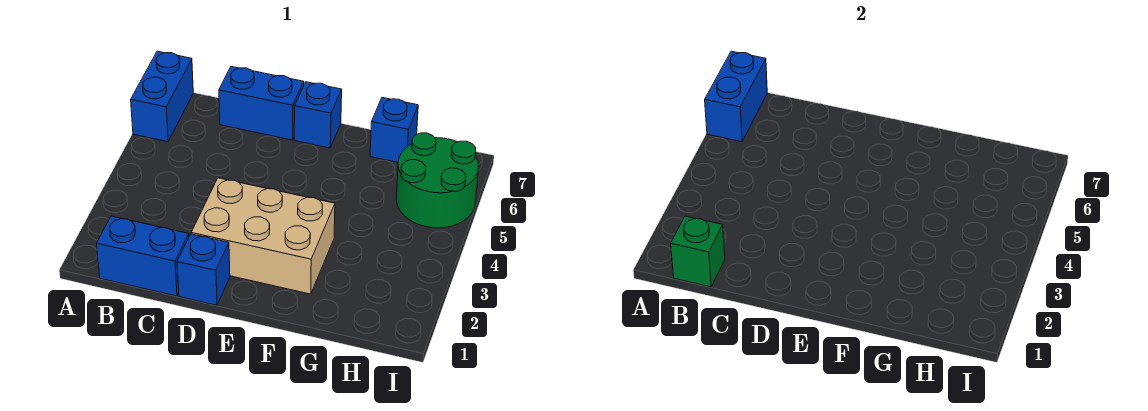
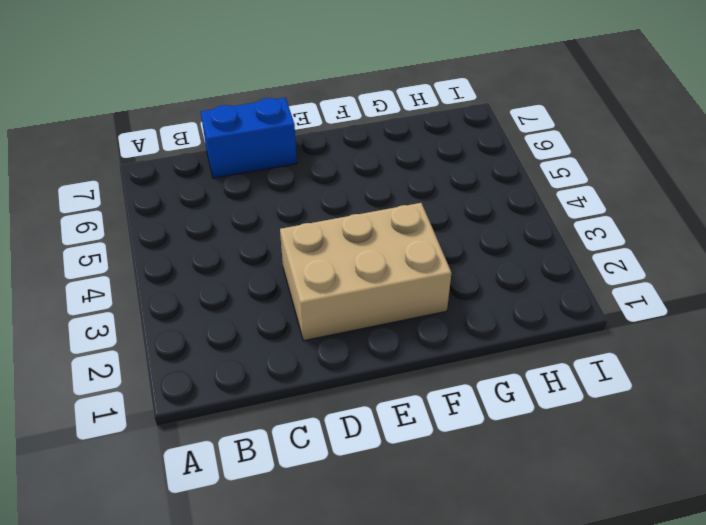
none -> blue brick A6:A7 level 1
none -> blue brick B1:C1 level 1

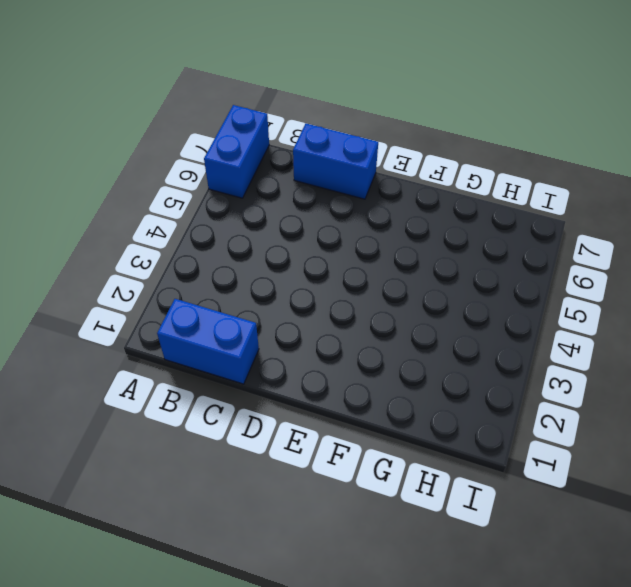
none -> blue brick D1 level 1
none -> tan brick D2:F3 level 1

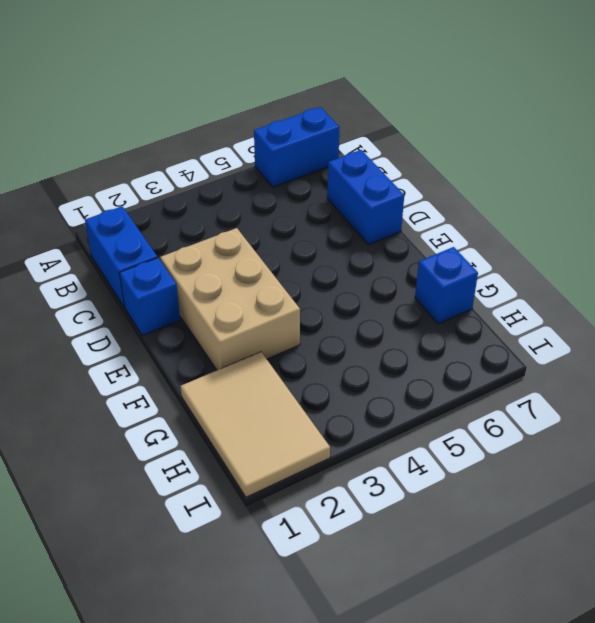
tan tile G1:I2 level 1 -> none
none -> blue brick E7 level 1
none -> green round brick H5:I6 level 1

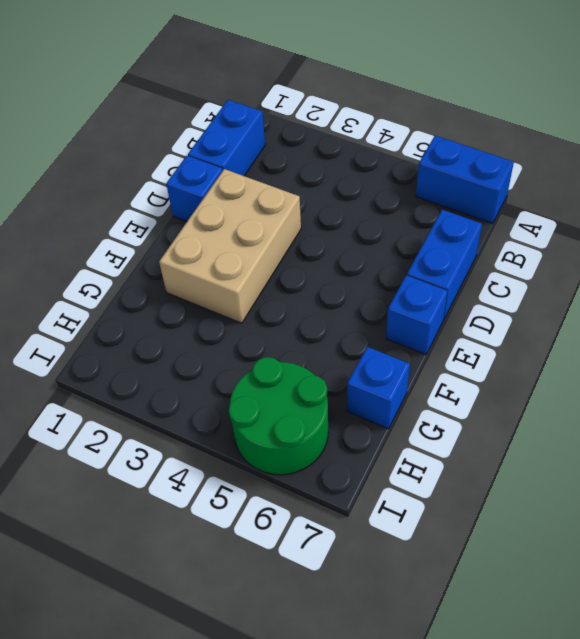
none -> blue brick A6:A7 level 2
none -> green brick B1 level 2

